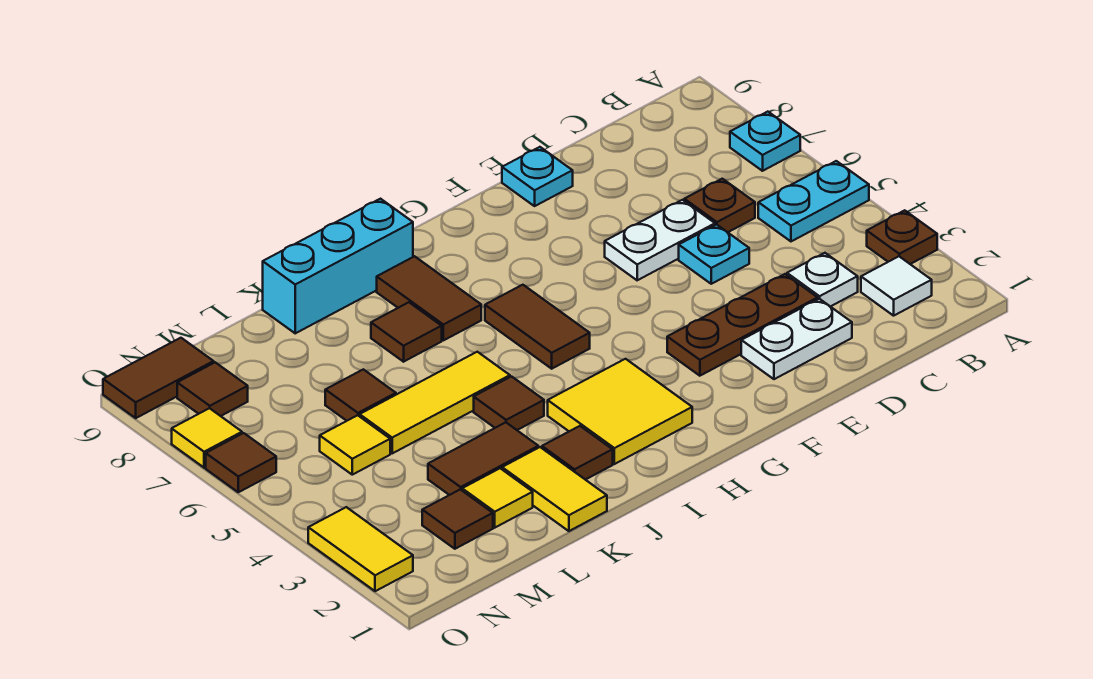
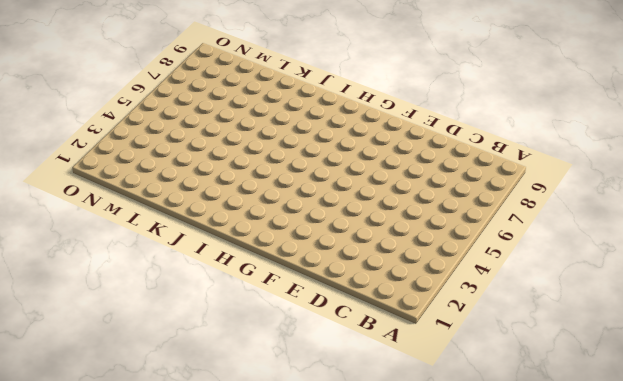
none -> brown plate A3 level 1
none -> cyan plate A5:B5 level 1
none -> cyan plate A7 level 1
none -> white tile B2 level 1

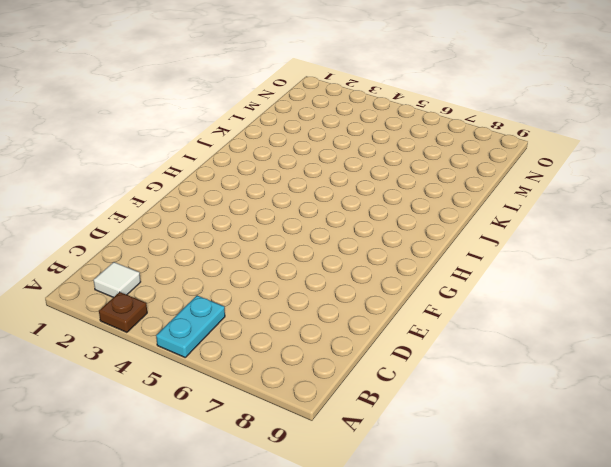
none -> cyan plate A7 level 1
none -> white plate C3 level 1
none -> brown plate C6 level 1
none -> white plate D2:E2 level 1

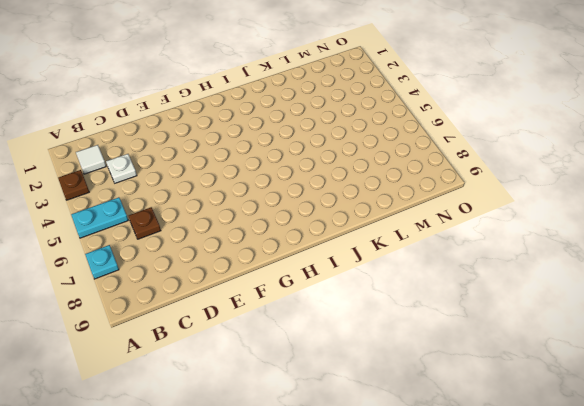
none -> white plate D2:E2 level 1
none -> brown plate D3:F3 level 1
none -> cyan plate D5 level 1
none -> white plate D6:E6 level 1

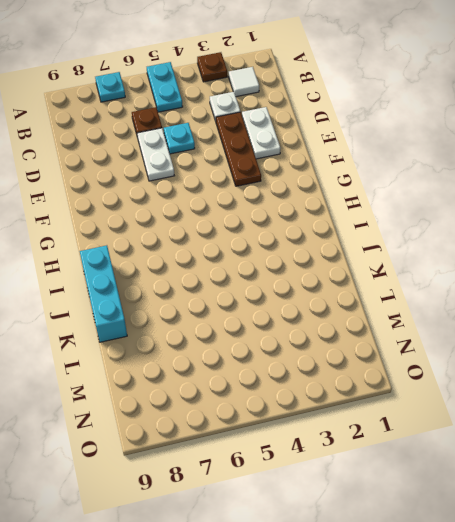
none -> cyan plate E9 level 1
none -> yellow tile H2:I3 level 1
none -> brown tile H5:H6 level 1
none -> brown tile I7:I8 level 1

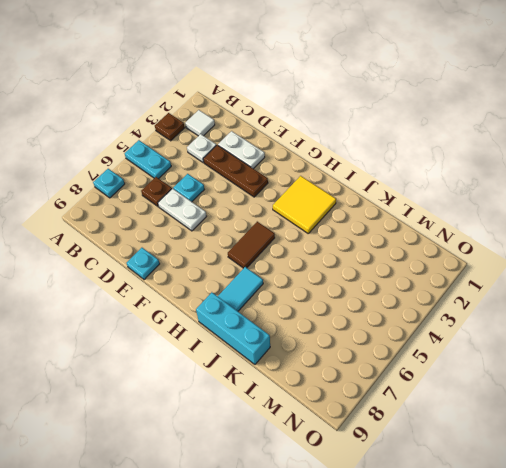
cyan tile I7:I8 level 1 -> brown tile I7:I8 level 1
none -> brown tile J2 level 1
none -> brown tile J4 level 1
none -> yellow tile J5:L5 level 1
none -> brown tile J7 level 1

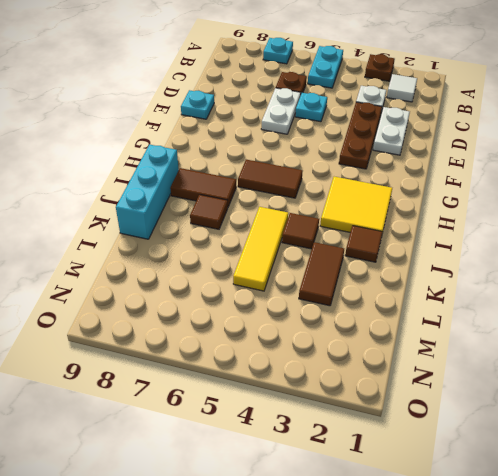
none -> yellow tile K1:K2 level 1
none -> yellow tile L2 level 1
none -> brown tile L6 level 1
none -> brown tile M2 level 1

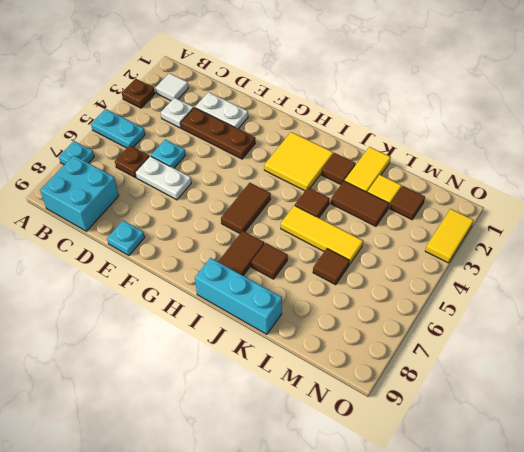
cyan brick B8:C9 level 1 -> none
none -> yellow tile M5 level 1
none -> brown tile N8 level 1
none -> brown tile N9:O9 level 1
none -> brown tile O6 level 1

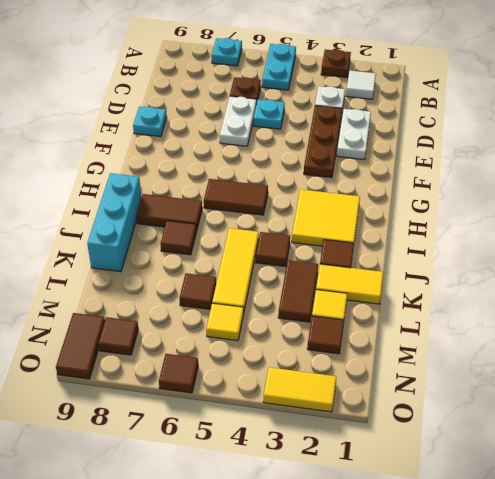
none -> yellow tile O7 level 1

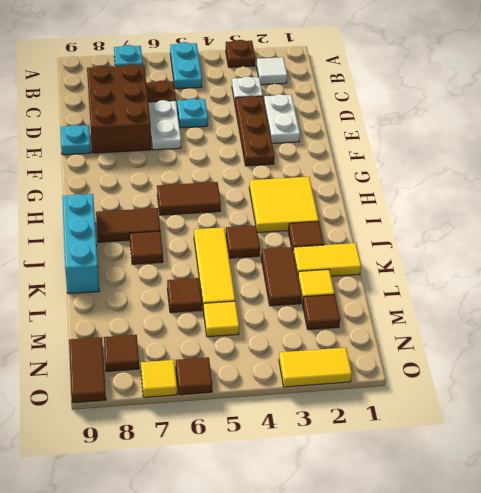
brown brick C7:E8 level 1 -> none

